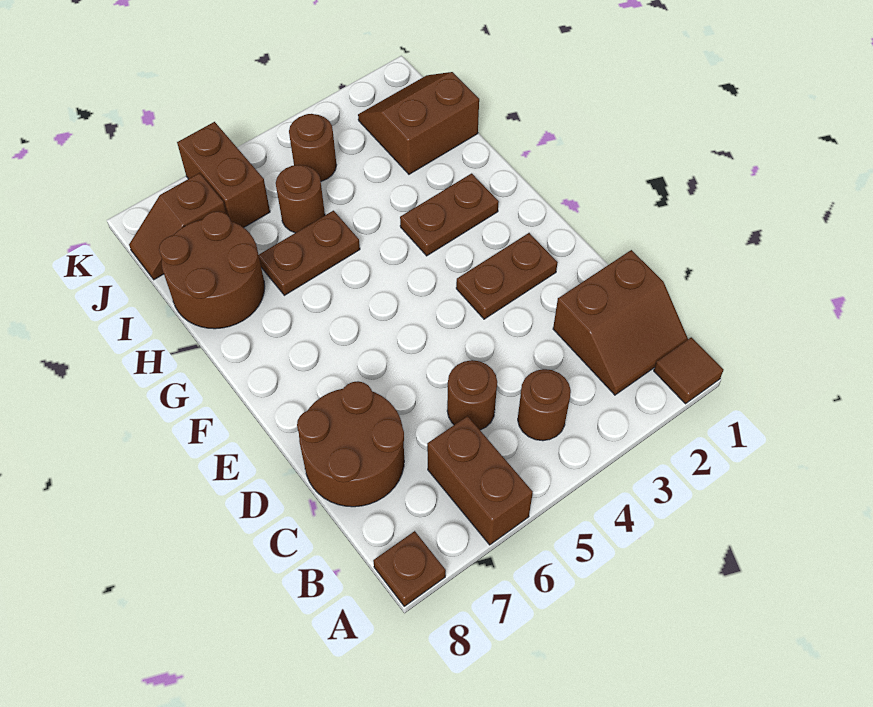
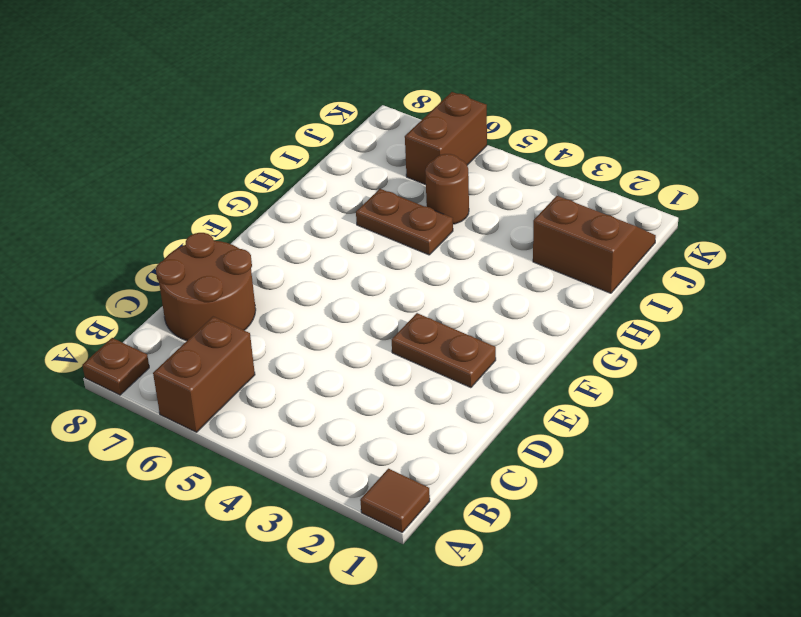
none -> brown slope B1:C2 level 1 top C
none -> brown round brick B4 level 1
none -> brown round brick C5 level 1

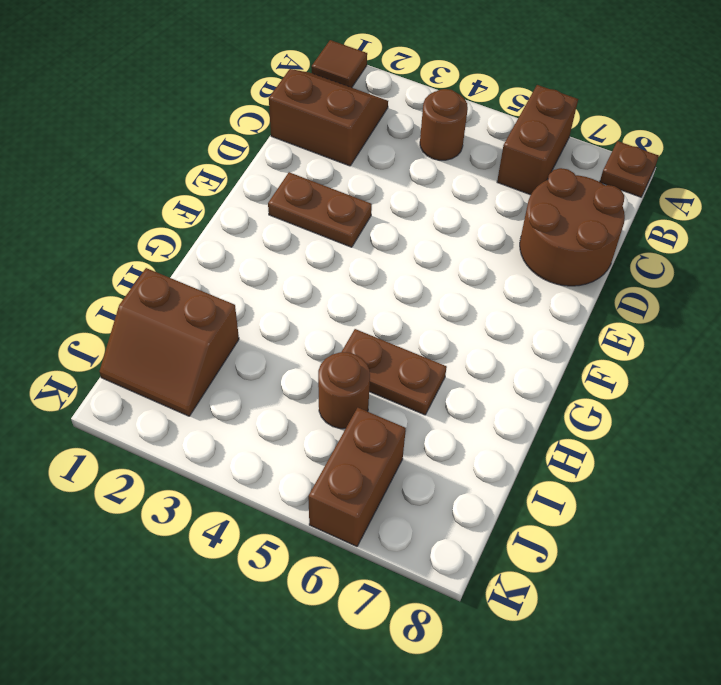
none -> brown round brick C5 level 1
none -> brown plate G2:G3 level 1
none -> brown round brick H7:I8 level 1

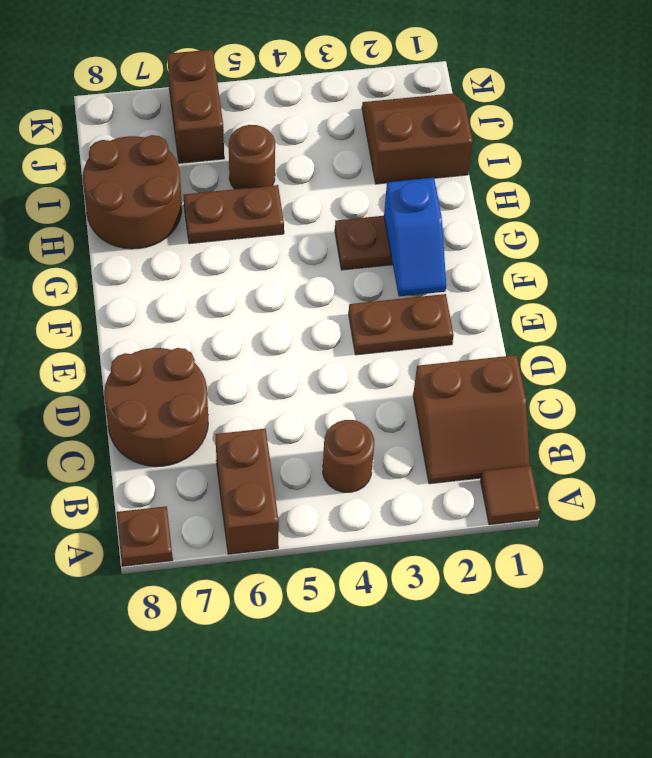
blue slope F2:G2 level 2 top G -> none
none -> brown round brick C5 level 1
none -> brown round brick J4 level 1
none -> brown slope J7:J8 level 1 top 7

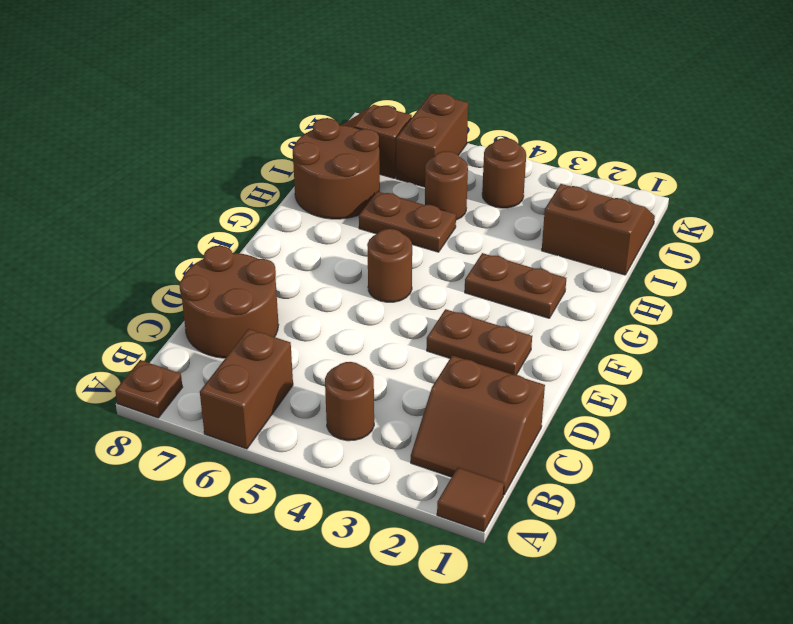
brown round brick F5 level 1 -> brown round brick C5 level 1

